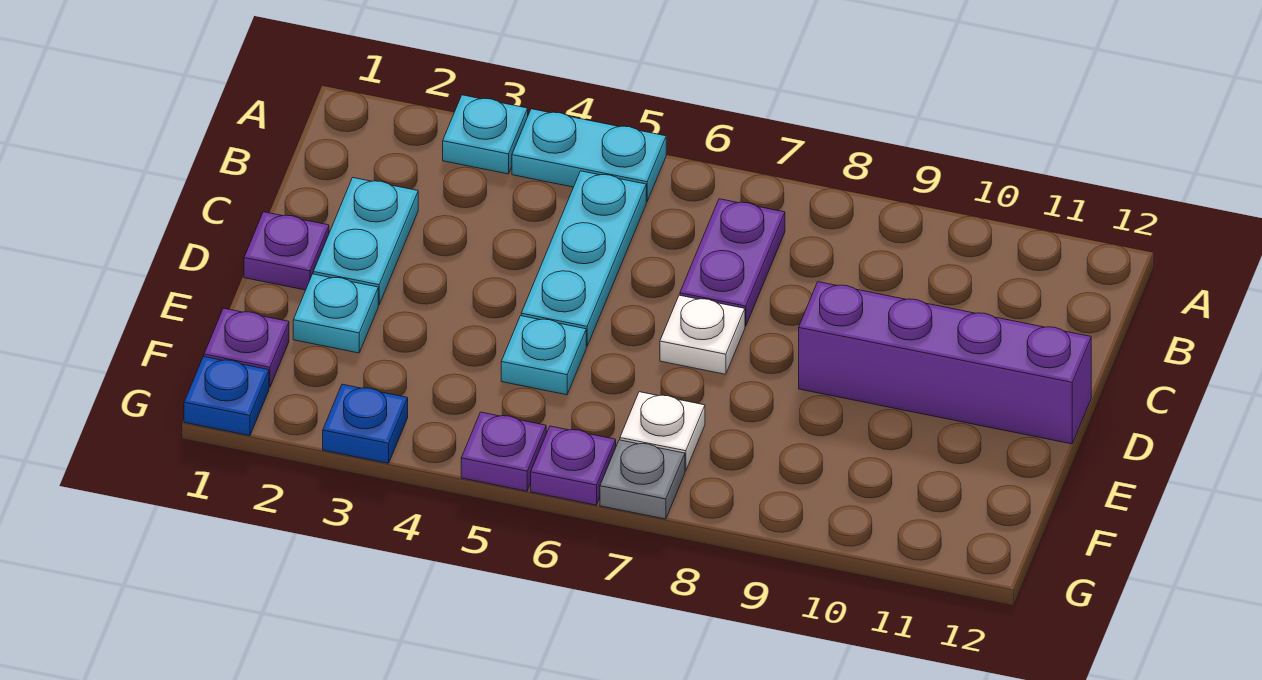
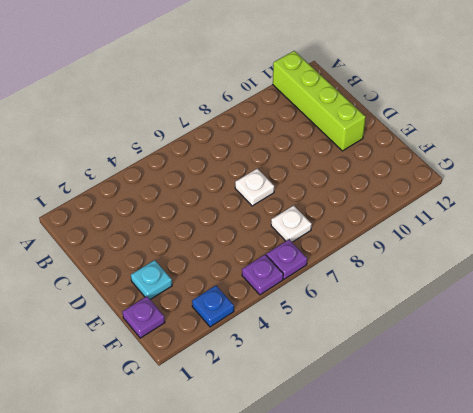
lime brick A11:D11 level 1 -> purple brick D9:D12 level 1
none -> cyan plate A3 level 1
none -> cyan plate A4:A5 level 1
none -> cyan plate B5:D5 level 1

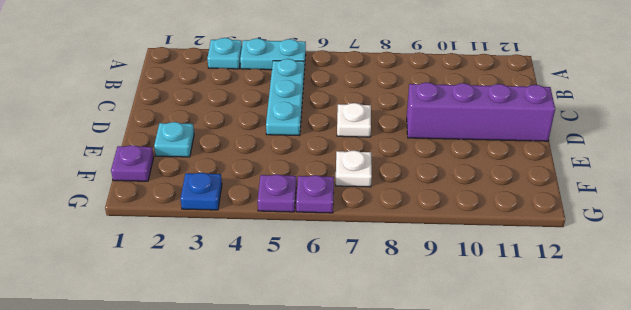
none -> purple plate B7:C7 level 1
none -> cyan plate C2:D2 level 1
none -> purple plate D1 level 1

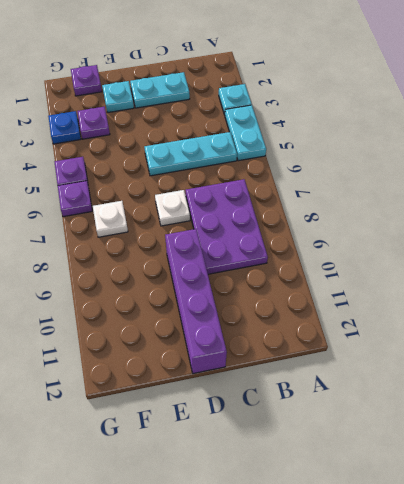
purple plate B7:C9 level 1 -> purple plate B7:C7 level 1
purple plate F3 level 1 -> purple plate D1 level 1
none -> cyan plate E5 level 1
none -> blue plate G1 level 1
none -> grey plate G7 level 1

